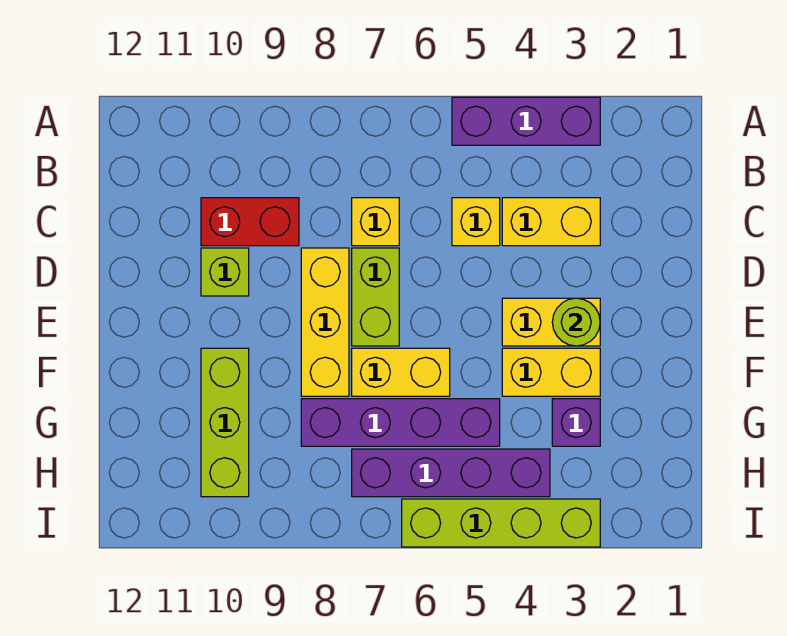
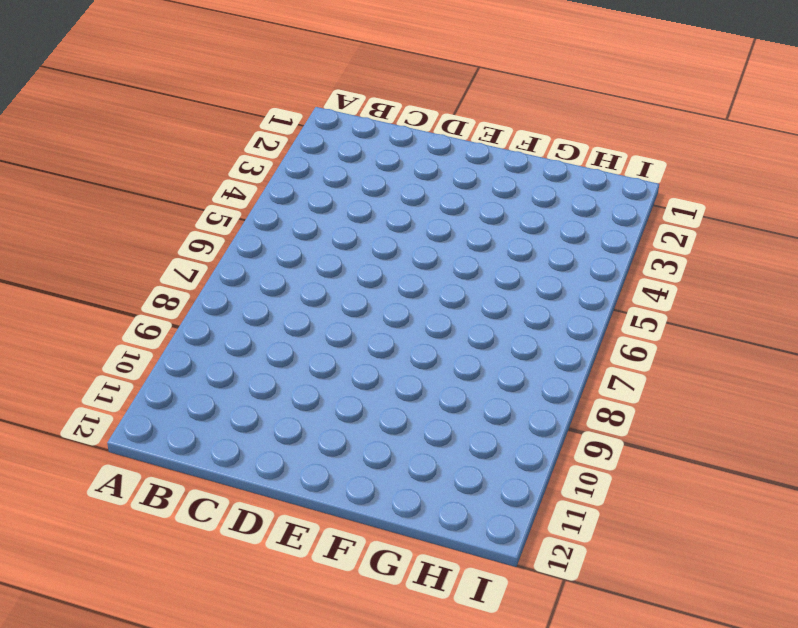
none -> purple brick A3:A5 level 1
none -> yellow brick C3:C4 level 1
none -> yellow brick C5 level 1

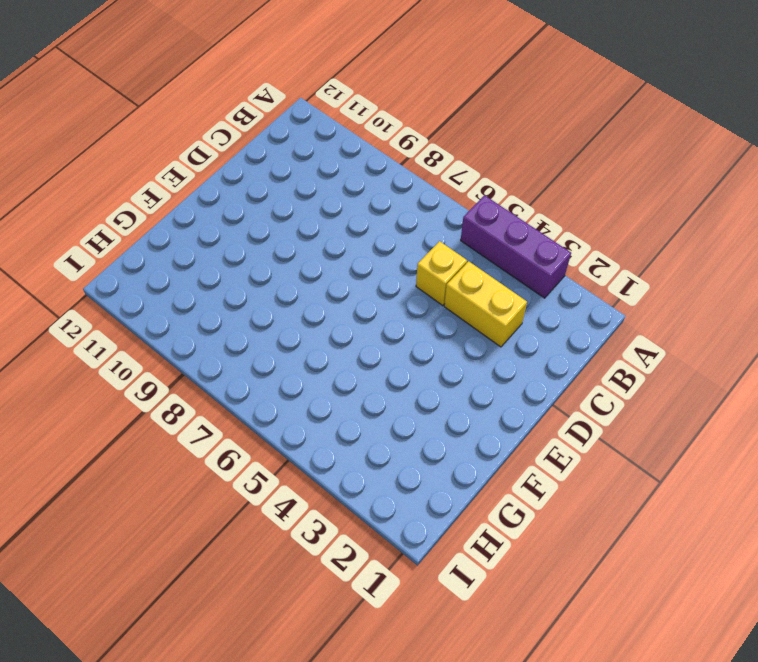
none -> yellow brick C7 level 1
none -> red brick C9:C10 level 1
none -> lime brick D7:E7 level 1

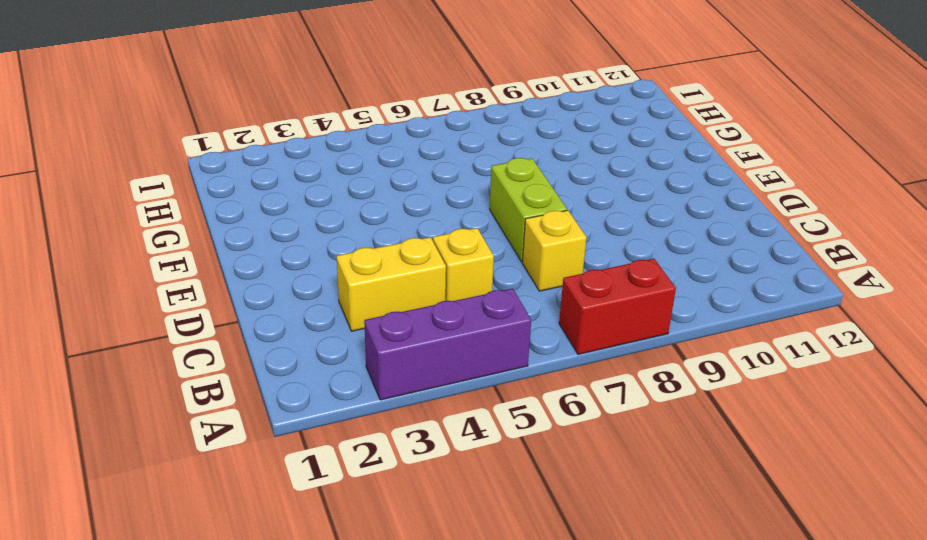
red brick A7:A8 level 1 -> red brick C9:C10 level 1
none -> yellow brick D8:F8 level 1
none -> lime brick D10 level 1
none -> yellow brick E3:E4 level 1

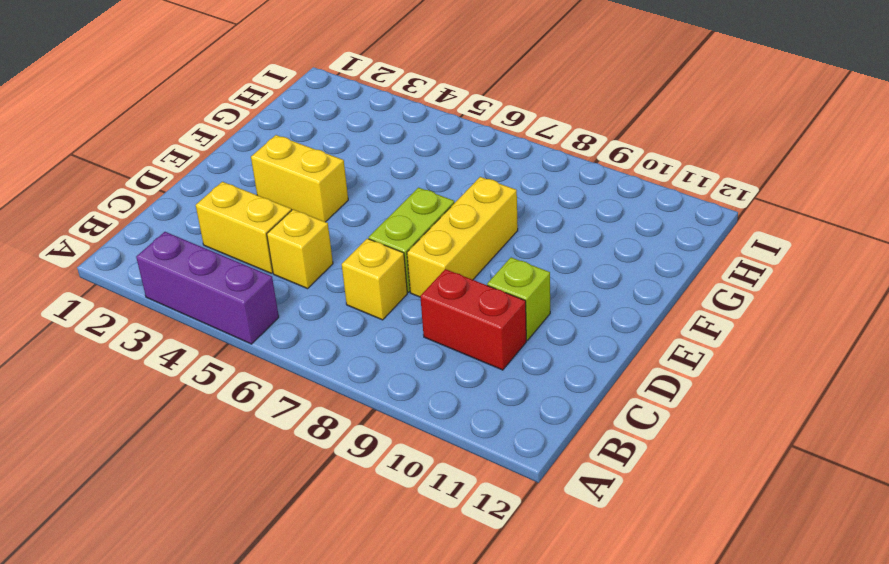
none -> yellow brick F3:F4 level 1
none -> yellow brick F6:F7 level 1
none -> lime brick F10:H10 level 1

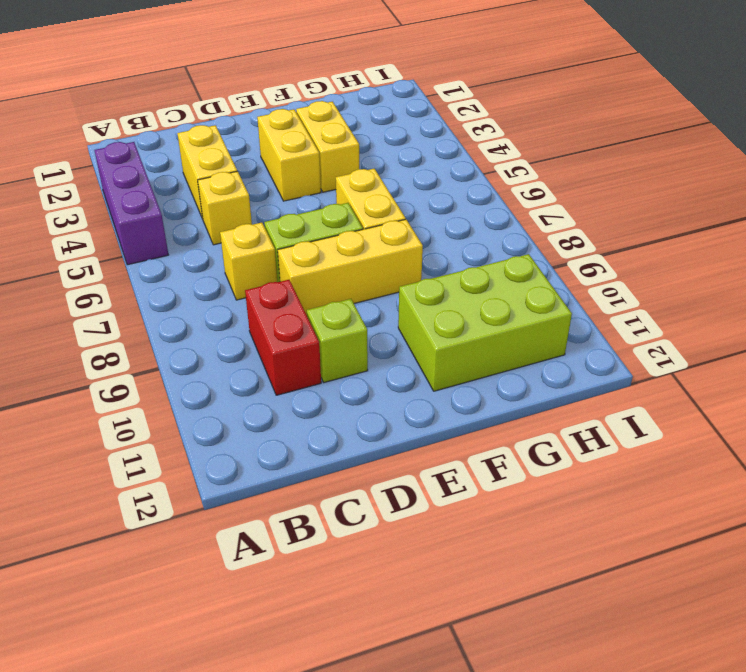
lime brick F10:H11 level 1 -> lime brick F10:H10 level 1
none -> purple brick G3 level 1
none -> purple brick G5:G8 level 1
none -> purple brick H4:H7 level 1

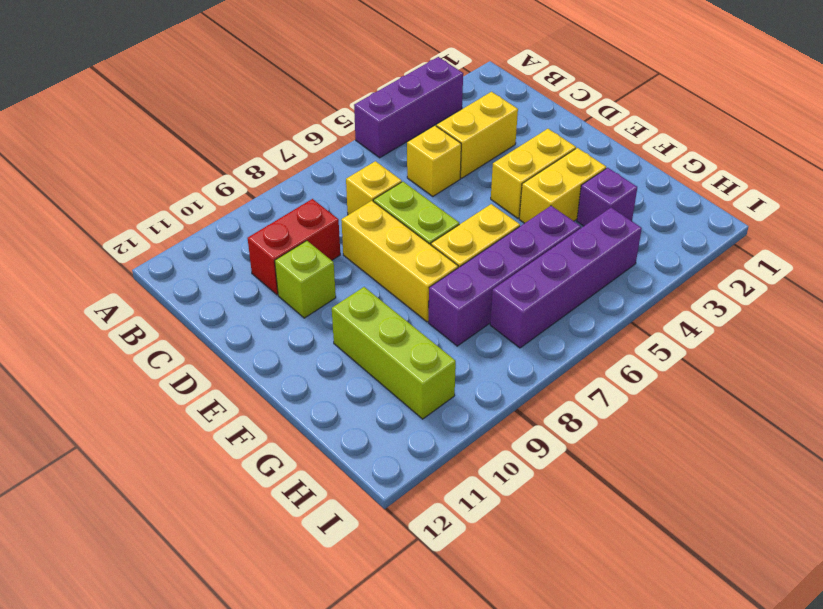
none -> lime brick I3:I6 level 1
none -> lime round brick E3 level 2

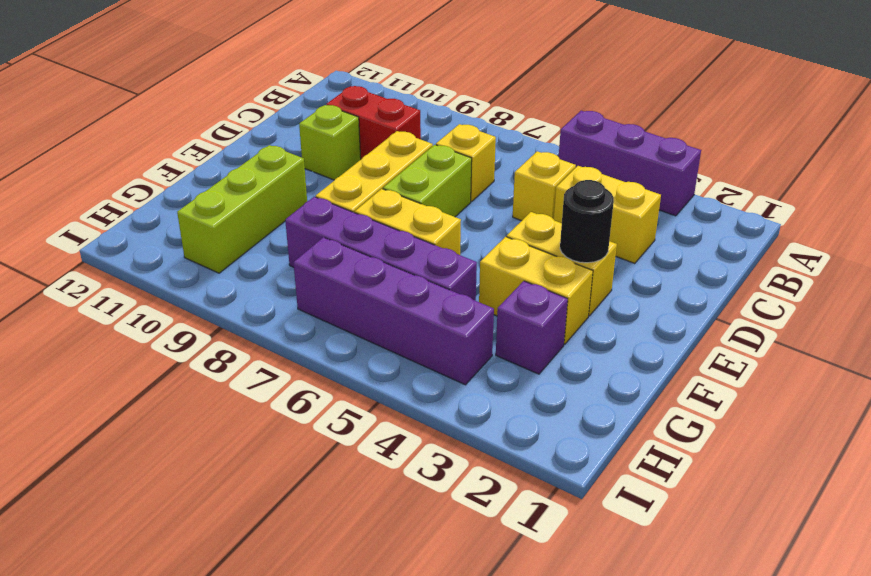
black round brick E3 level 2 -> lime round brick E3 level 2
none -> lime brick I3:I6 level 1

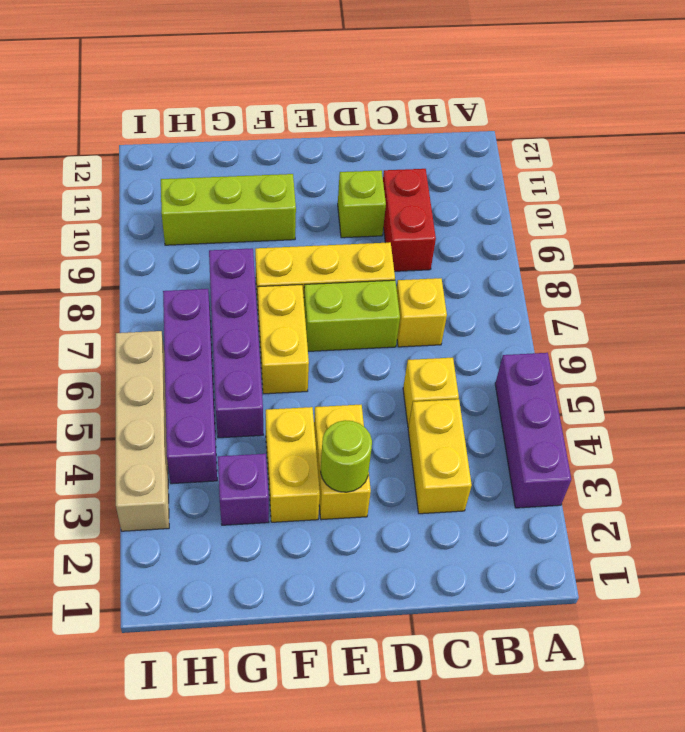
tan brick I3:I6 level 1 -> lime brick I3:I6 level 1

